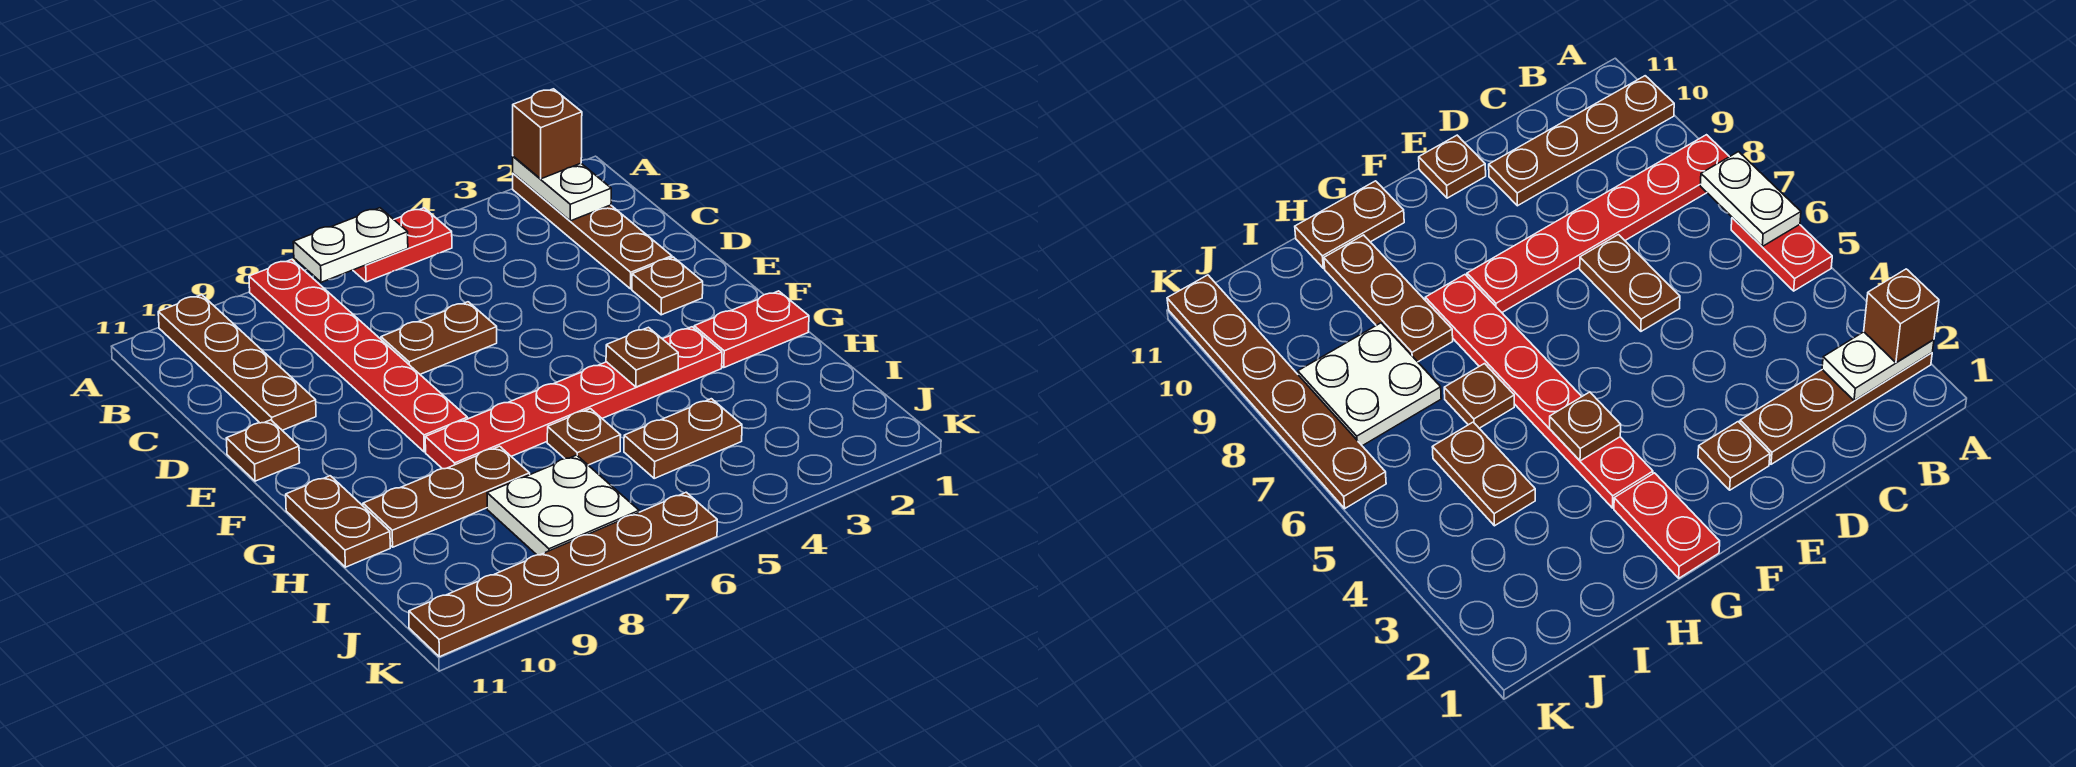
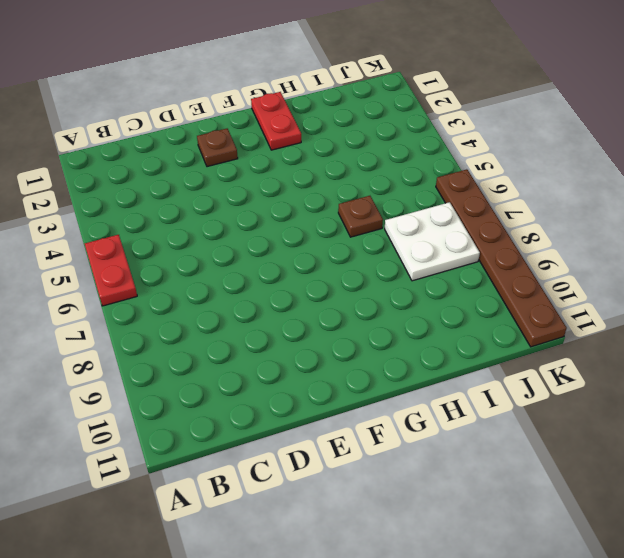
none -> brown plate A2:D2 level 1
none -> red plate A8:F8 level 1
none -> brown plate A10:D10 level 1

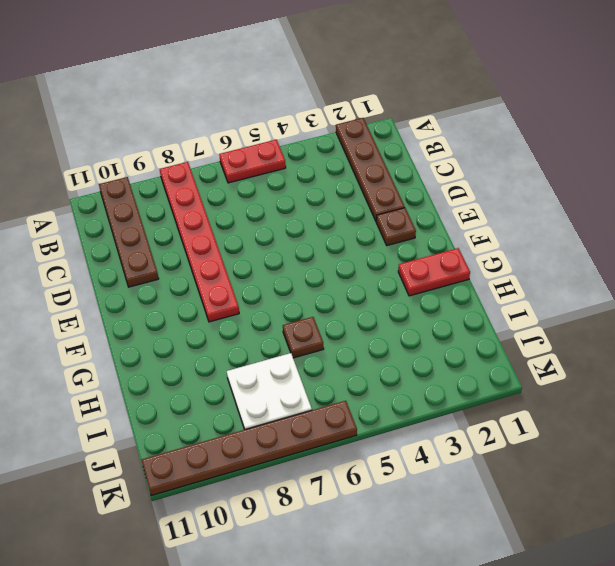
none -> brown plate D6:D7 level 1
none -> brown plate E11 level 1
none -> red plate G3:G8 level 1

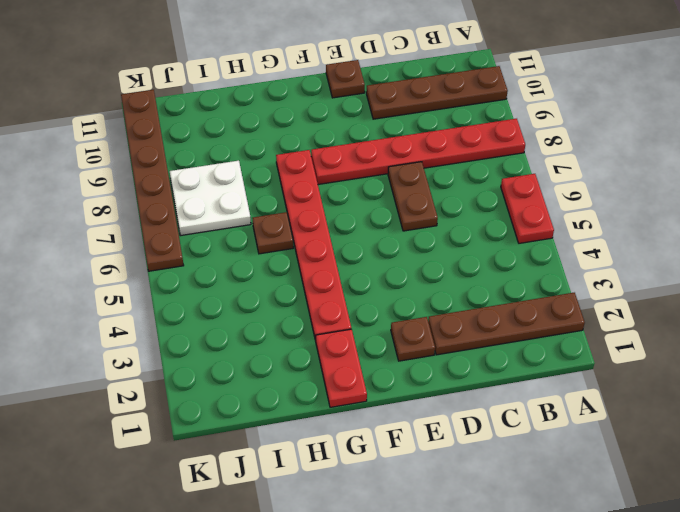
none -> brown plate G11:H11 level 1
none -> brown plate H8:H10 level 1
none -> brown plate I4:I5 level 1

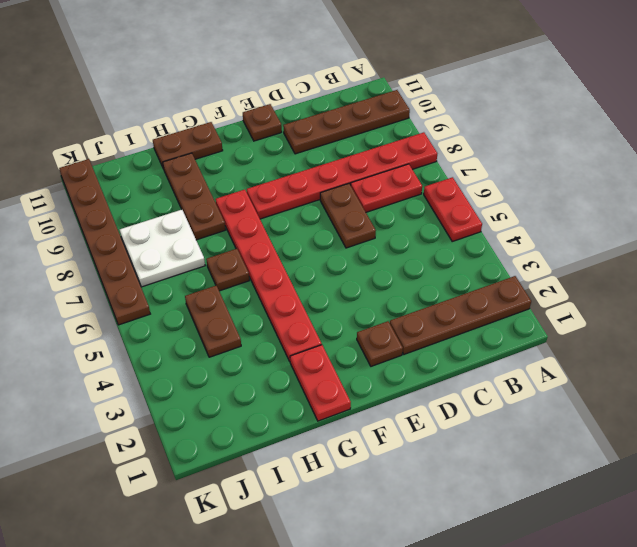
red plate B7:C7 level 1 -> none
none -> white plate A2:B2 level 2
none -> white plate A6:A7 level 2
none -> brown plate G4 level 2

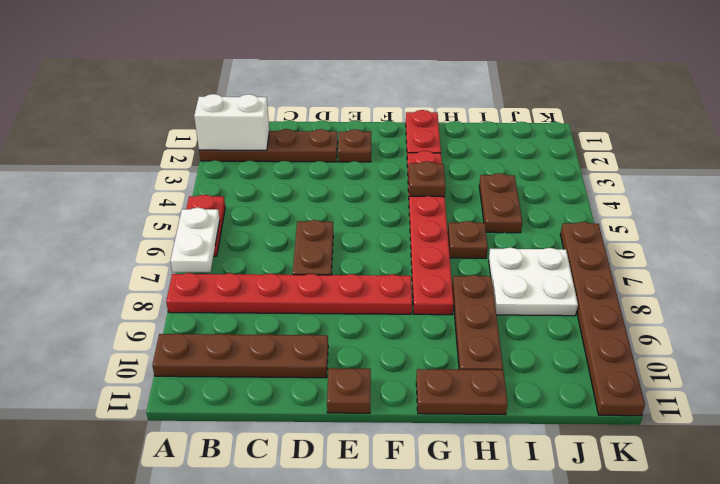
white brick A2:B2 level 2 -> white plate A2:B2 level 2
none -> brown brick A2 level 3

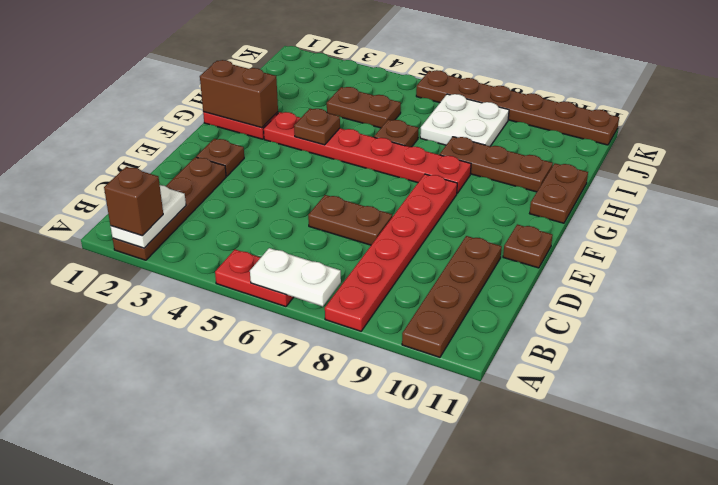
brown brick G1:G2 level 2 -> none

